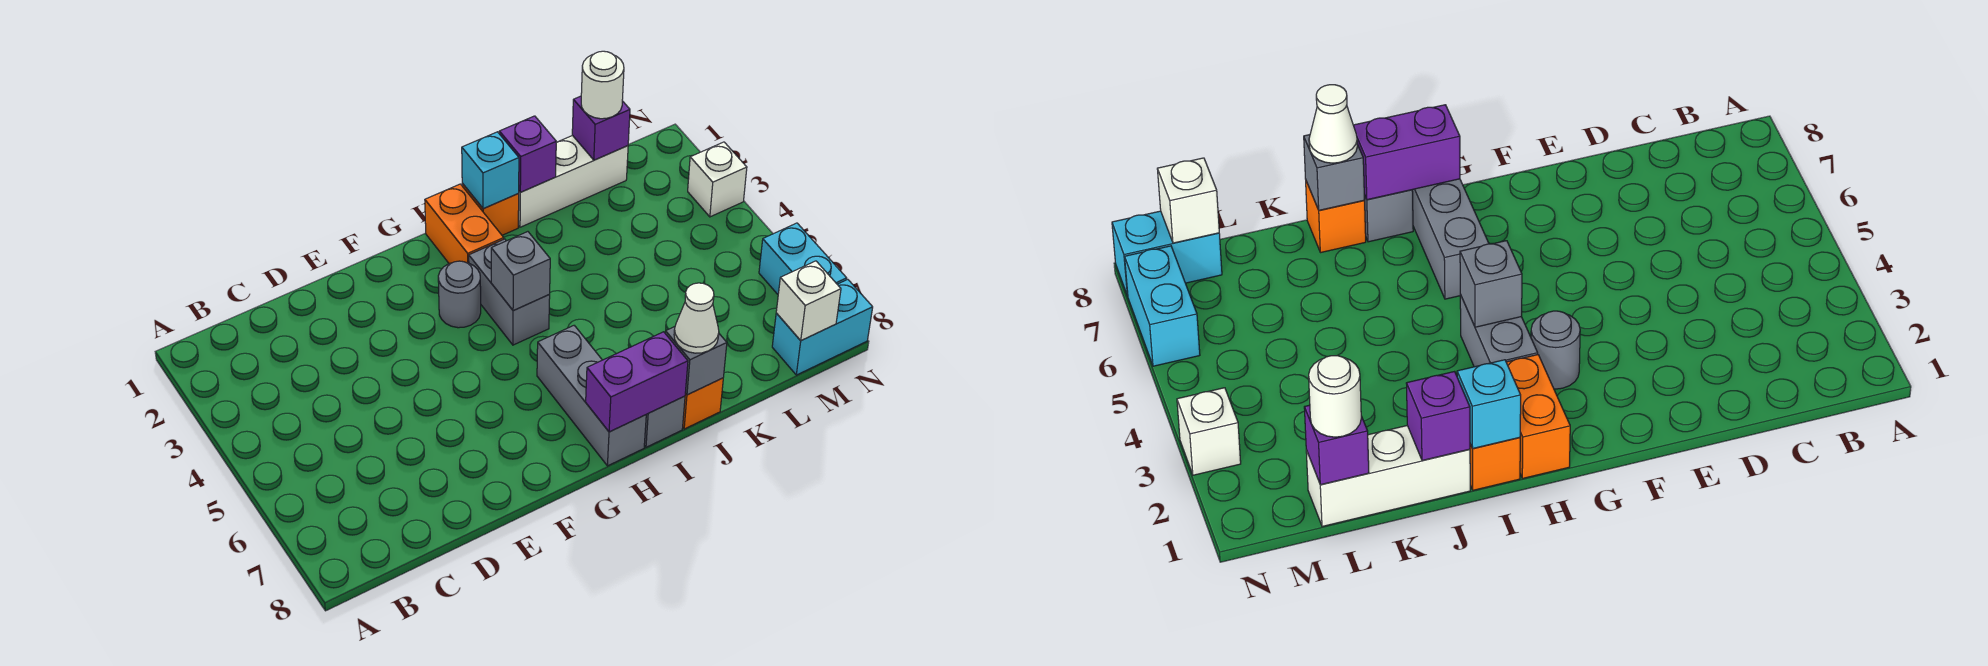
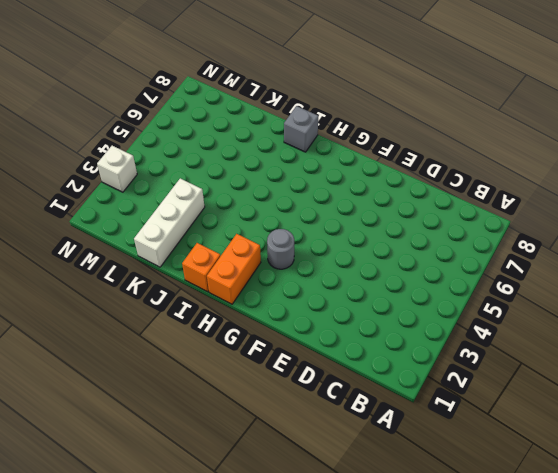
white brick K1:K3 level 1 -> white brick J1:L1 level 1
none -> grey brick H3:H4 level 1
none -> grey brick H6:H8 level 1
none -> orange brick J8 level 1

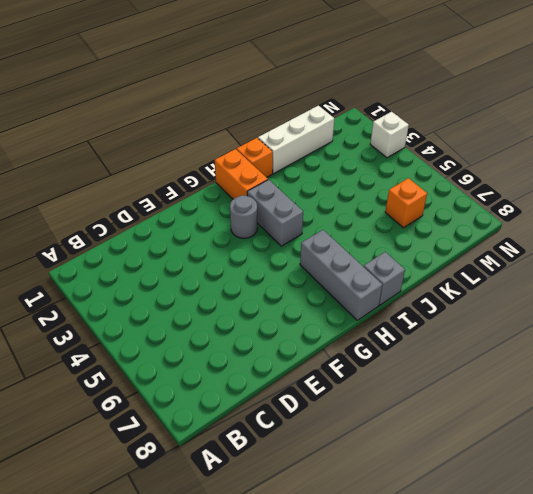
orange brick L6 level 1 -> orange brick J8 level 1
none -> cyan brick M8:N8 level 1
none -> cyan brick N6:N7 level 1
none -> grey brick H4 level 2

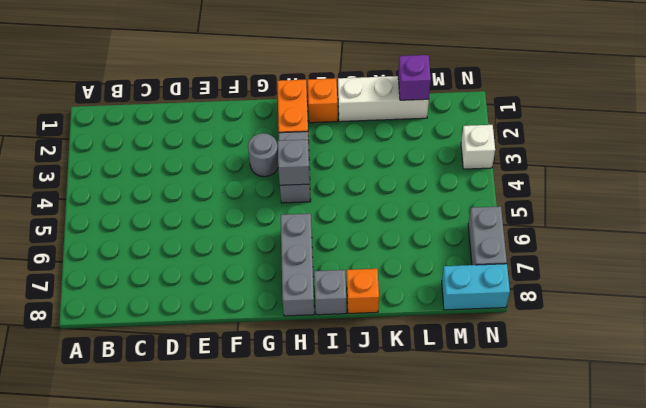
grey brick N6:N7 level 1 -> cyan brick N6:N7 level 1
none -> purple brick H8:I8 level 2
none -> cyan brick I1 level 2
none -> purple brick J1 level 2

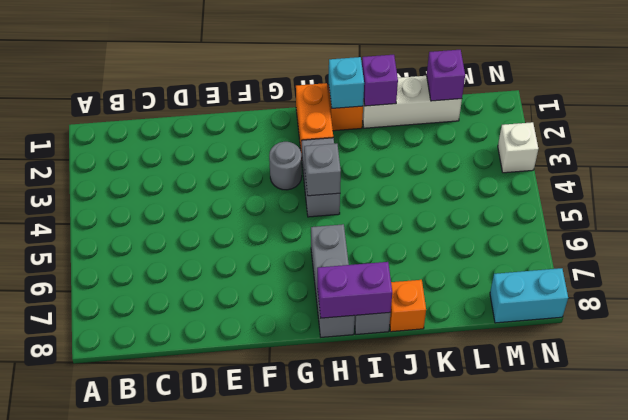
none -> cyan brick N6:N7 level 1
none -> grey brick J8 level 2
none -> white brick M8 level 2

